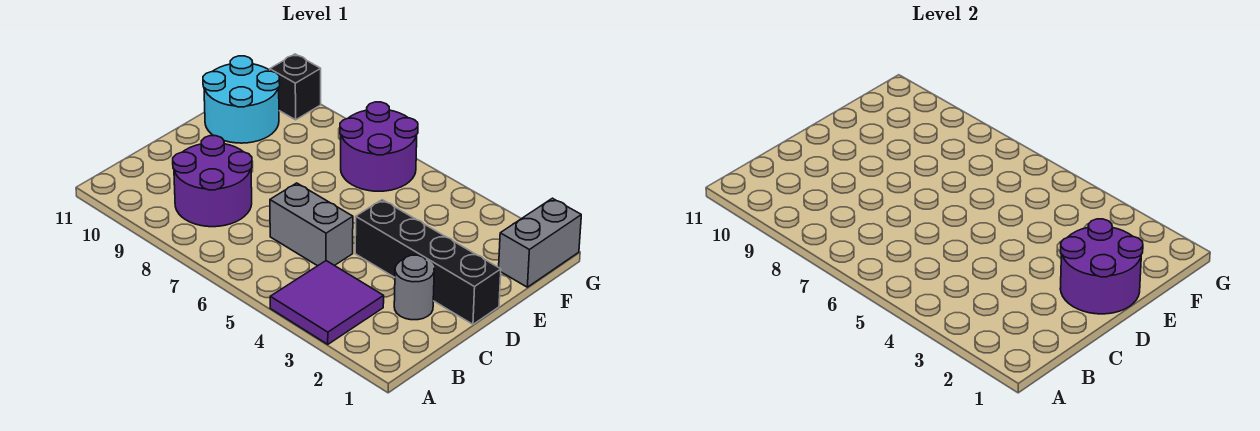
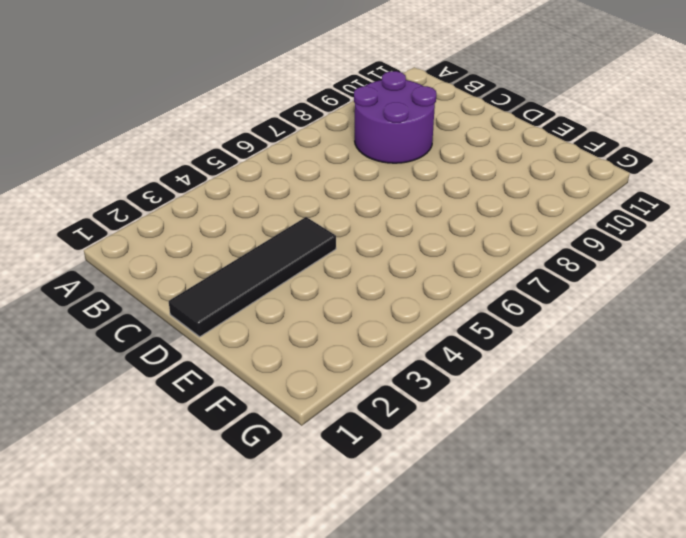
black tile D1:D4 level 1 -> black brick D1:D4 level 1
none -> purple tile A3:B4 level 1
none -> grey round brick C2 level 1

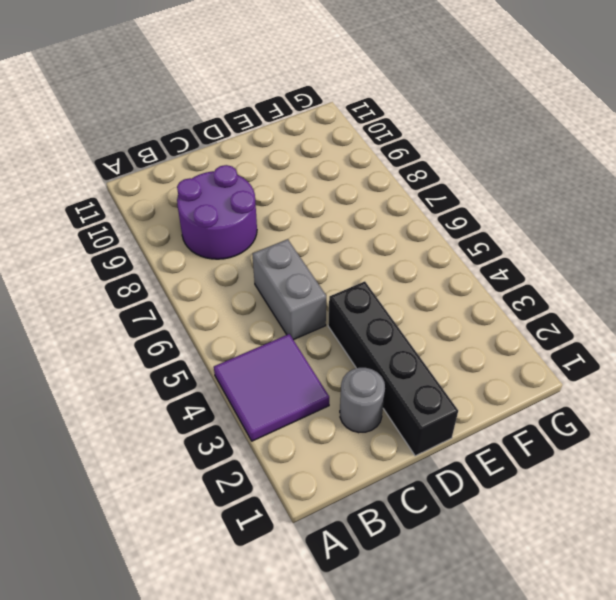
none -> cyan round brick E10:F11 level 1
none -> grey brick F1:G1 level 1

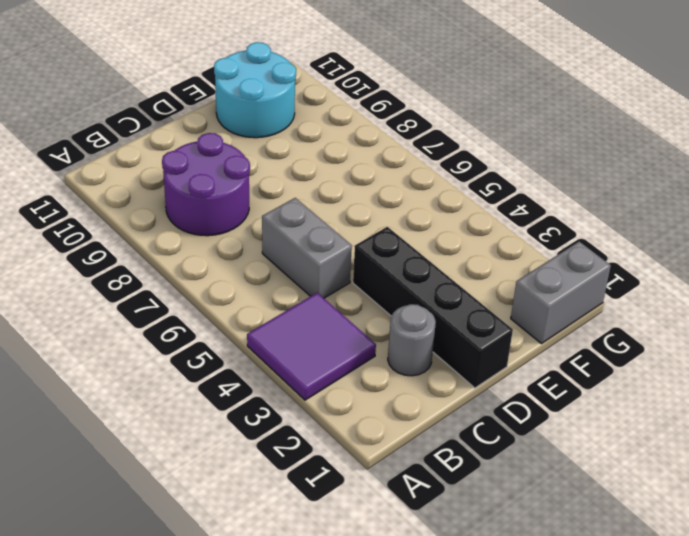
none -> purple round brick F6:G7 level 1
none -> black brick G10 level 1

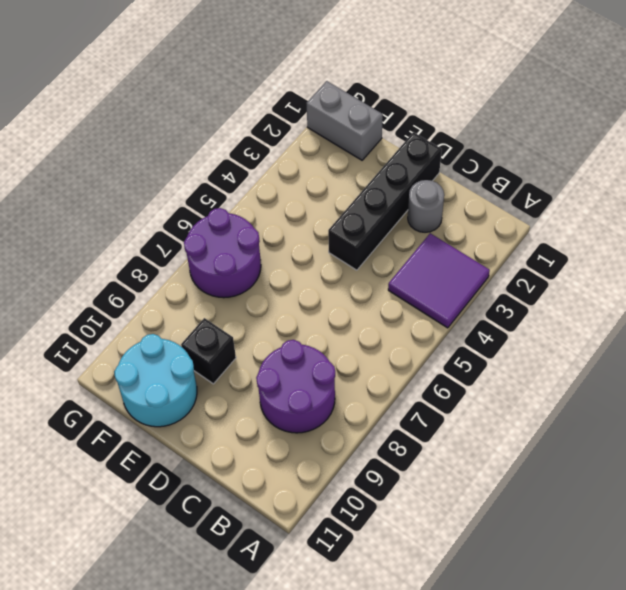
black brick E9 level 1 -> black brick G10 level 1
none -> grey brick C5:C6 level 1
none -> purple round brick D1:E2 level 2

